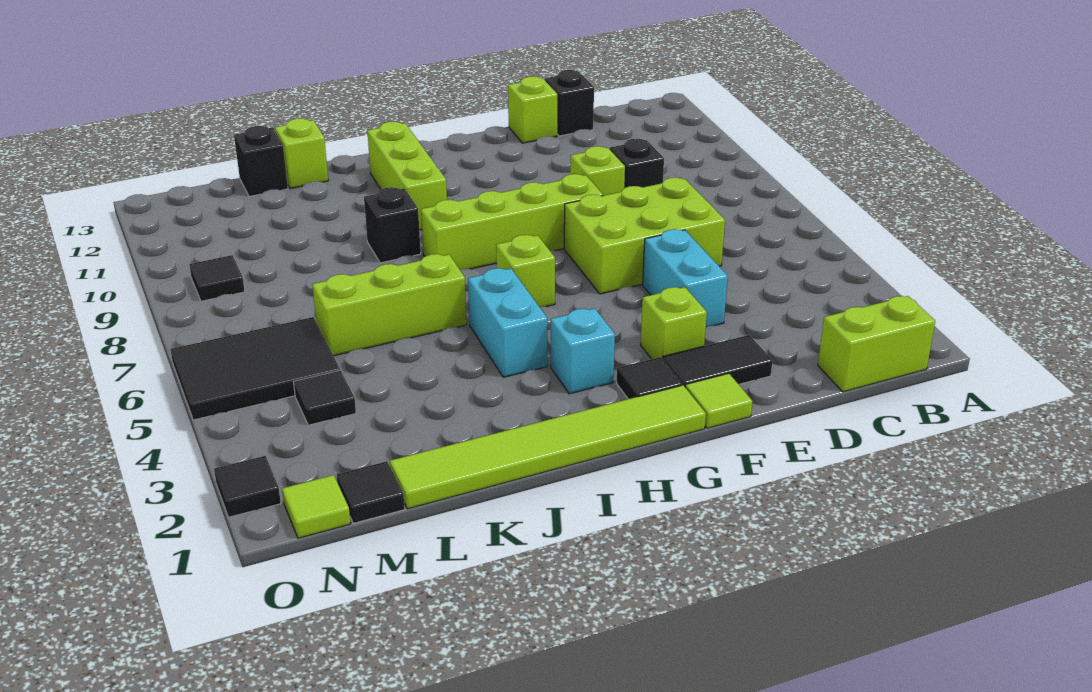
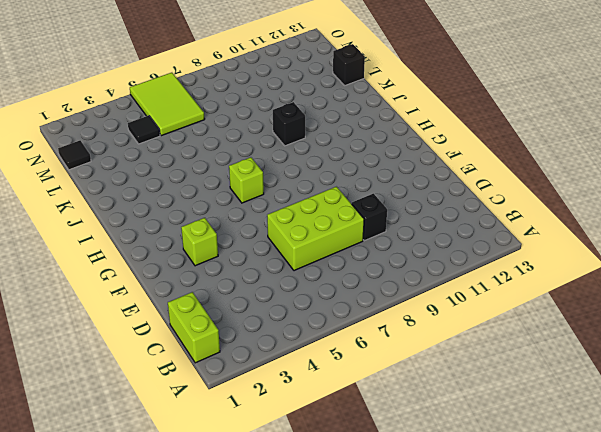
lime brick D6:E8 level 1 -> lime brick D6:F7 level 1
lime tile M5:O6 level 1 -> black tile M5:O6 level 1
none -> black brick D13 level 1
none -> black tile E2:F2 level 1
none -> cyan brick E4:E5 level 1

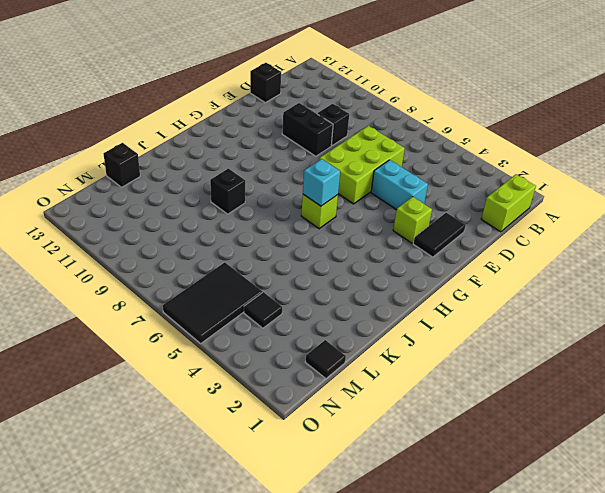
black brick E9:E10 level 1 -> lime brick E9 level 1
cyan brick H6 level 2 -> cyan brick H3 level 1
none -> lime brick E13 level 1
none -> lime tile F1 level 1
none -> lime brick F8:I8 level 1

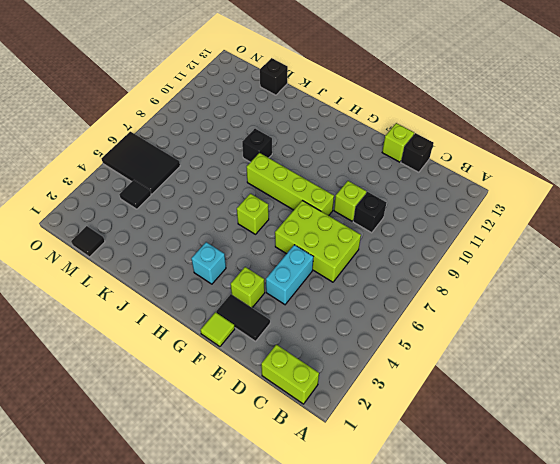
none -> lime tile G1:L1 level 1
none -> black tile G2 level 1
none -> cyan brick I4:I5 level 1

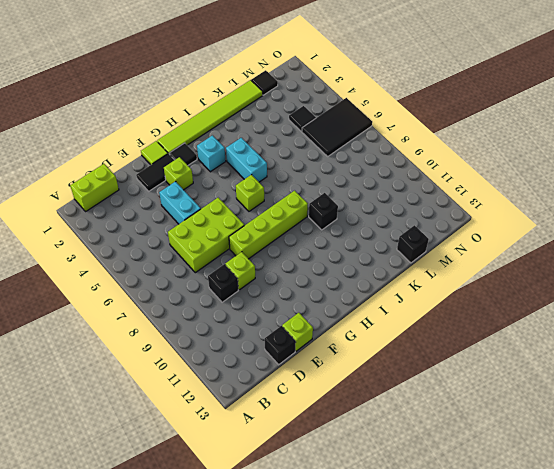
none -> lime brick I10:I12 level 1
none -> lime brick J6:L6 level 1
none -> lime brick K13 level 1

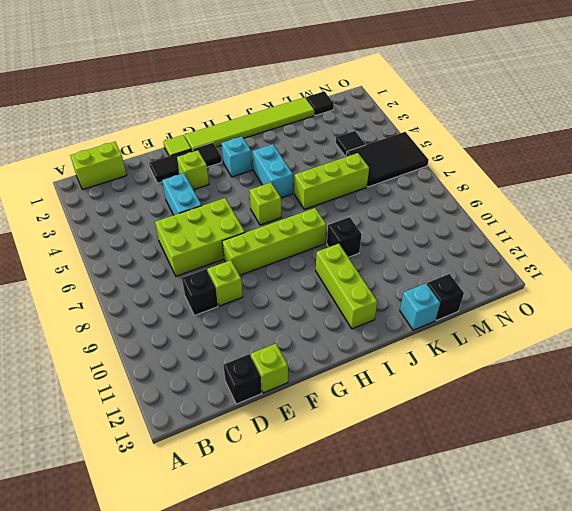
cyan brick K13 level 1 -> lime brick K13 level 1
none -> lime tile N1 level 1
none -> black tile N9 level 1
none -> black tile O2 level 1

